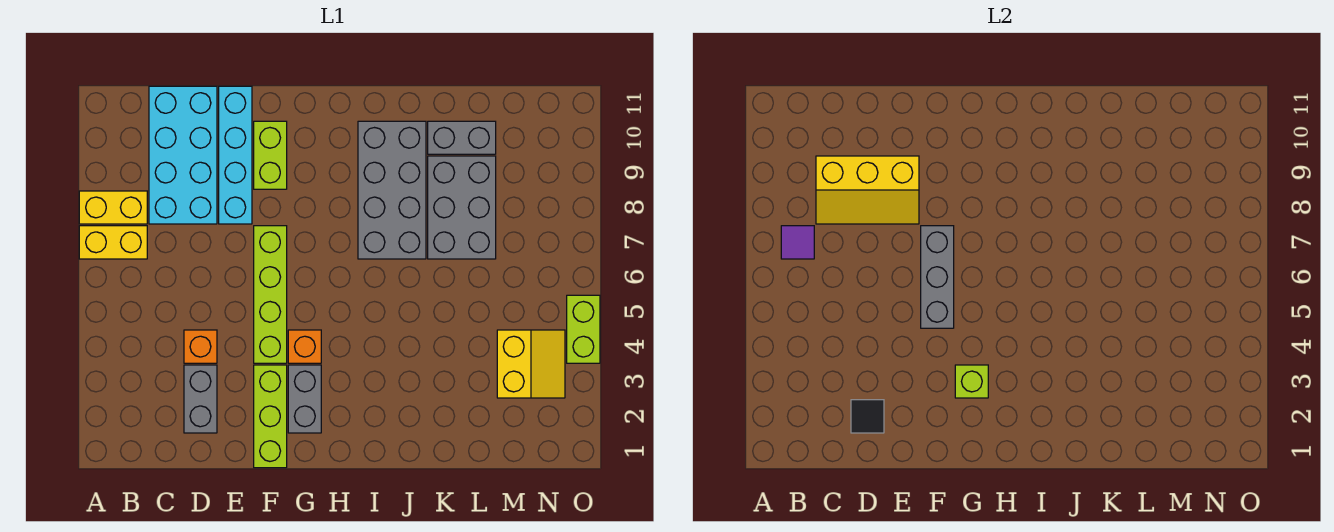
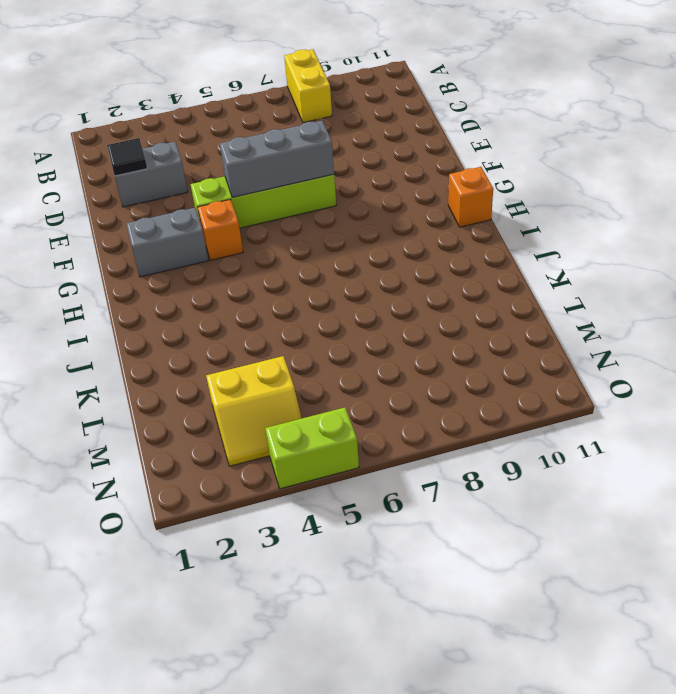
orange brick H11 level 1 -> orange brick D4 level 1
none -> yellow brick A7:B7 level 1
none -> cyan brick C8:D11 level 1
none -> cyan brick E8:E11 level 1

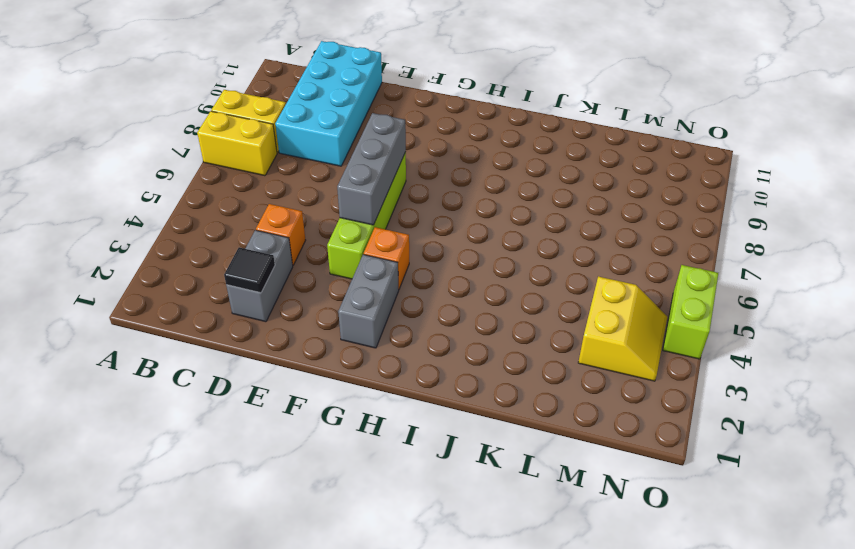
none -> cyan brick E8:E11 level 1
none -> lime brick F1:F3 level 1
none -> lime brick F9:F10 level 1

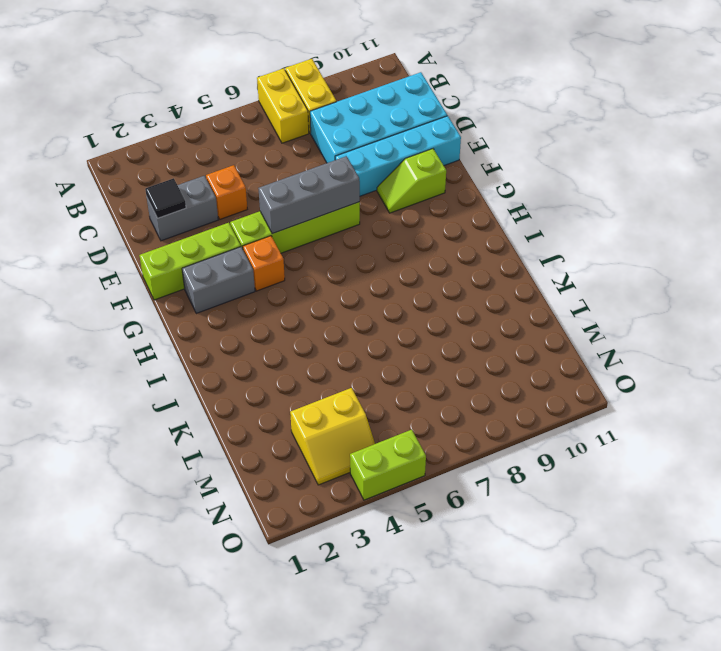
lime slope F9:F10 level 1 top 10 -> lime brick F9:F10 level 1
none -> grey brick I7:J10 level 1
none -> grey brick K7:L9 level 1
none -> grey brick K10:L10 level 1

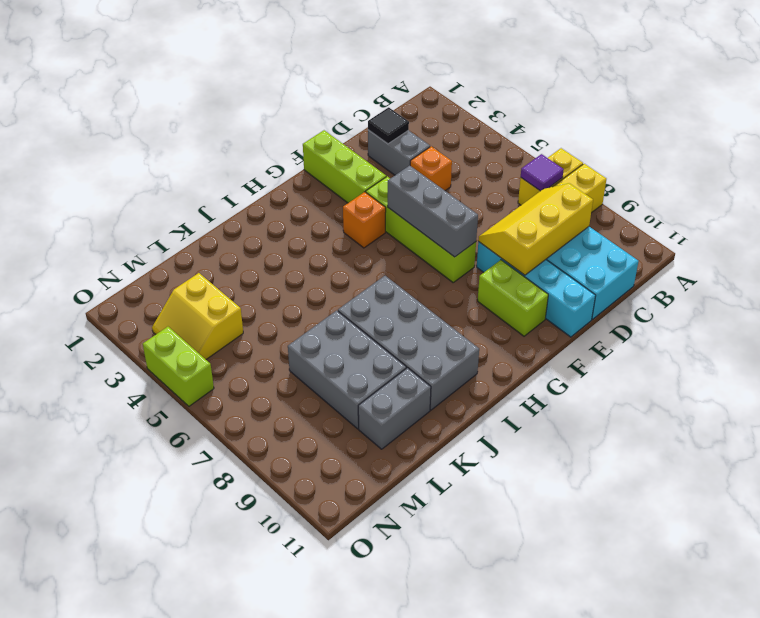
none -> grey brick G2:G3 level 1
none -> lime brick G3 level 2

